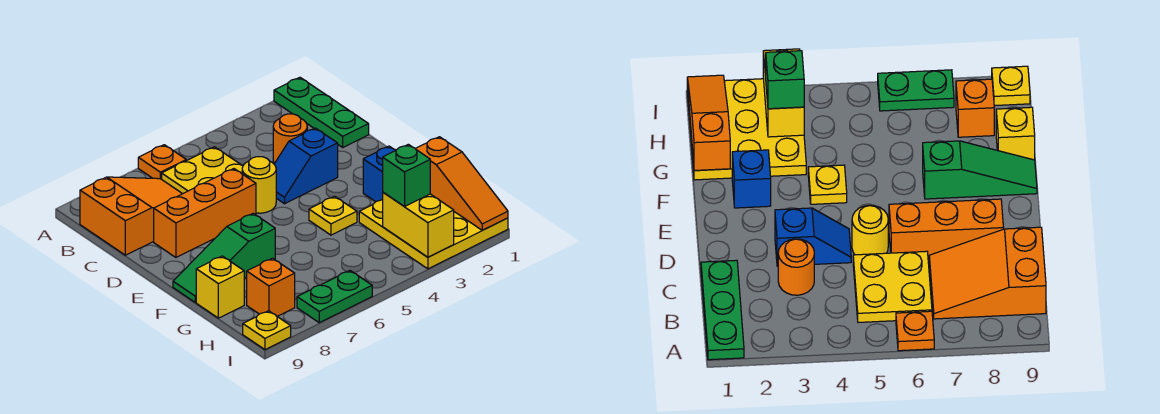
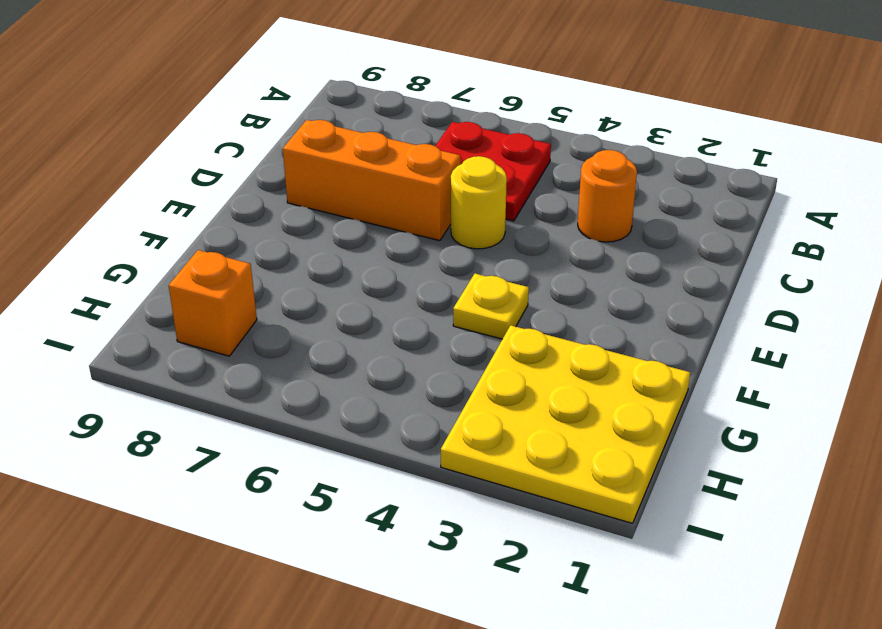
red plate B5:C6 level 1 -> yellow plate B5:C6 level 1
none -> green plate A1:C1 level 1
none -> orange plate A6 level 1
none -> orange slope B7:C9 level 1 top 9

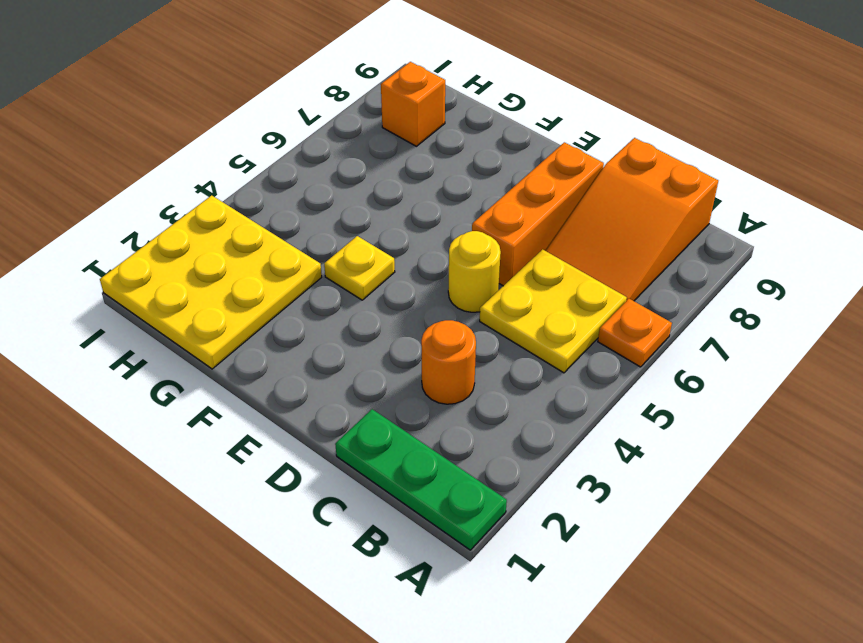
none -> blue slope D3:D4 level 1 top 3
none -> blue brick F2 level 1
none -> green slope F7:F9 level 1 top 7

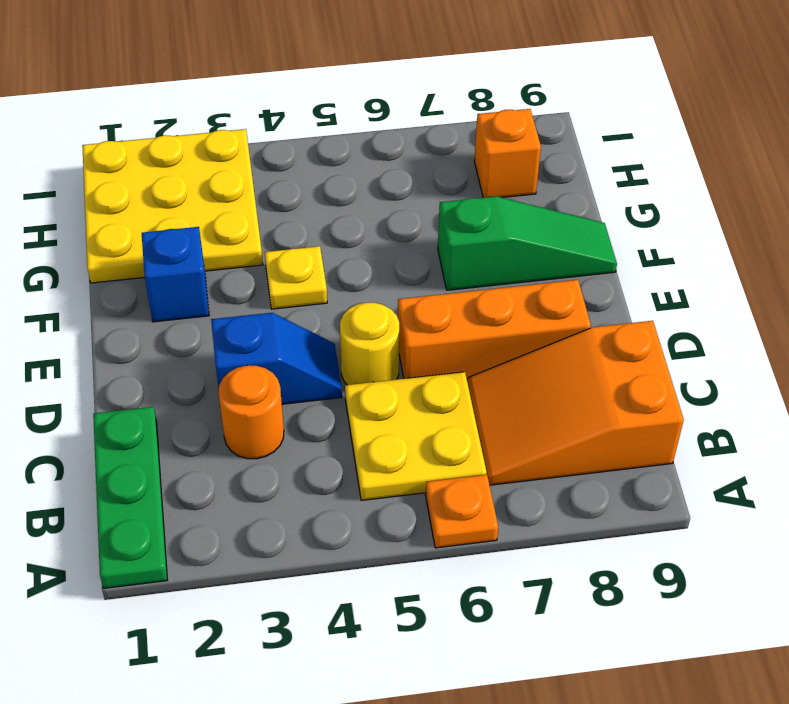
none -> yellow brick G9 level 1
none -> green plate I6:I7 level 1
none -> yellow plate I9 level 1

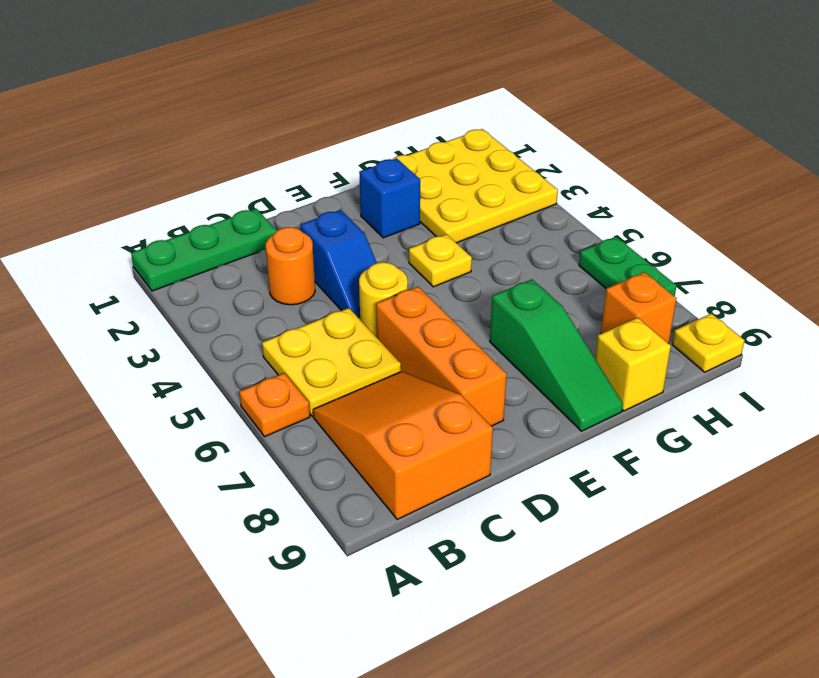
none -> orange slope G1:I1 level 2 top G
none -> yellow brick H3:I3 level 2
none -> green brick H3 level 3

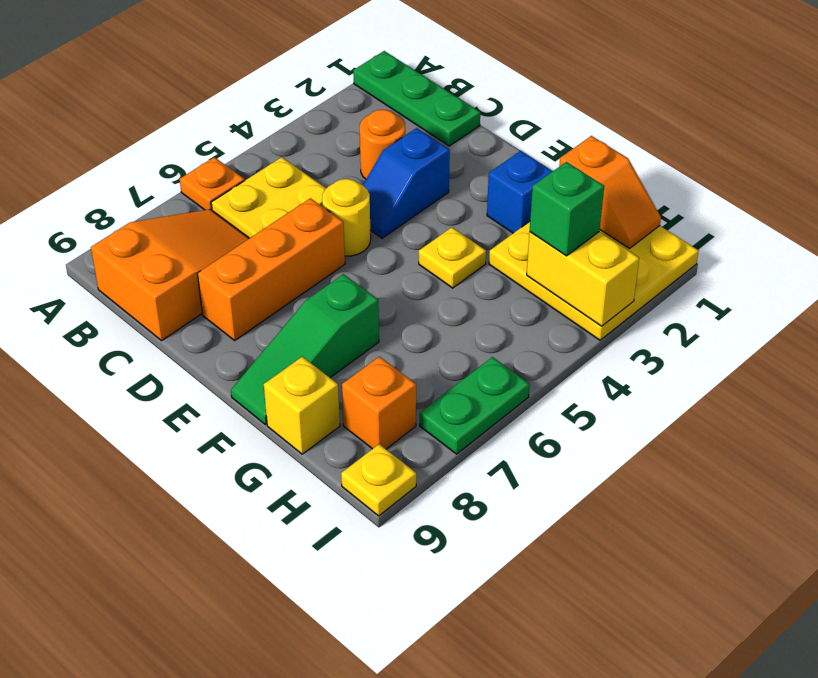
orange slope G1:H1 level 2 top G -> orange slope G1:I1 level 2 top G

